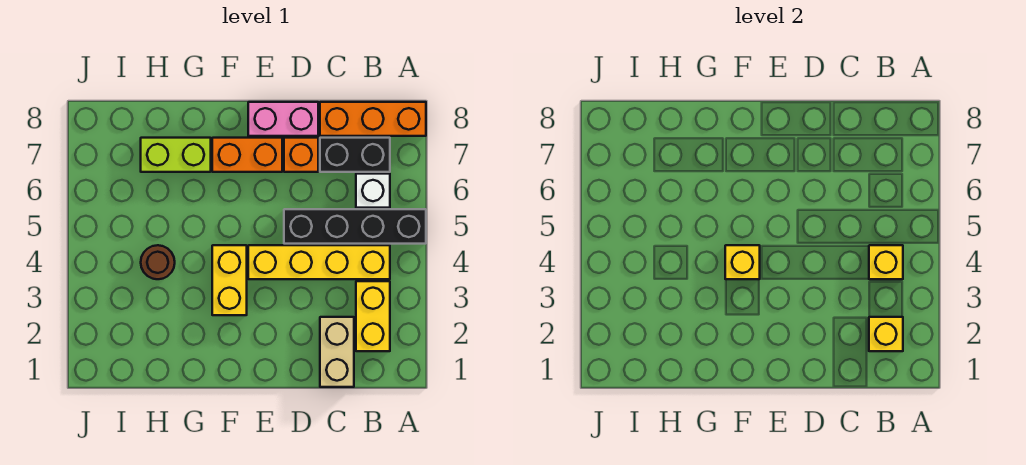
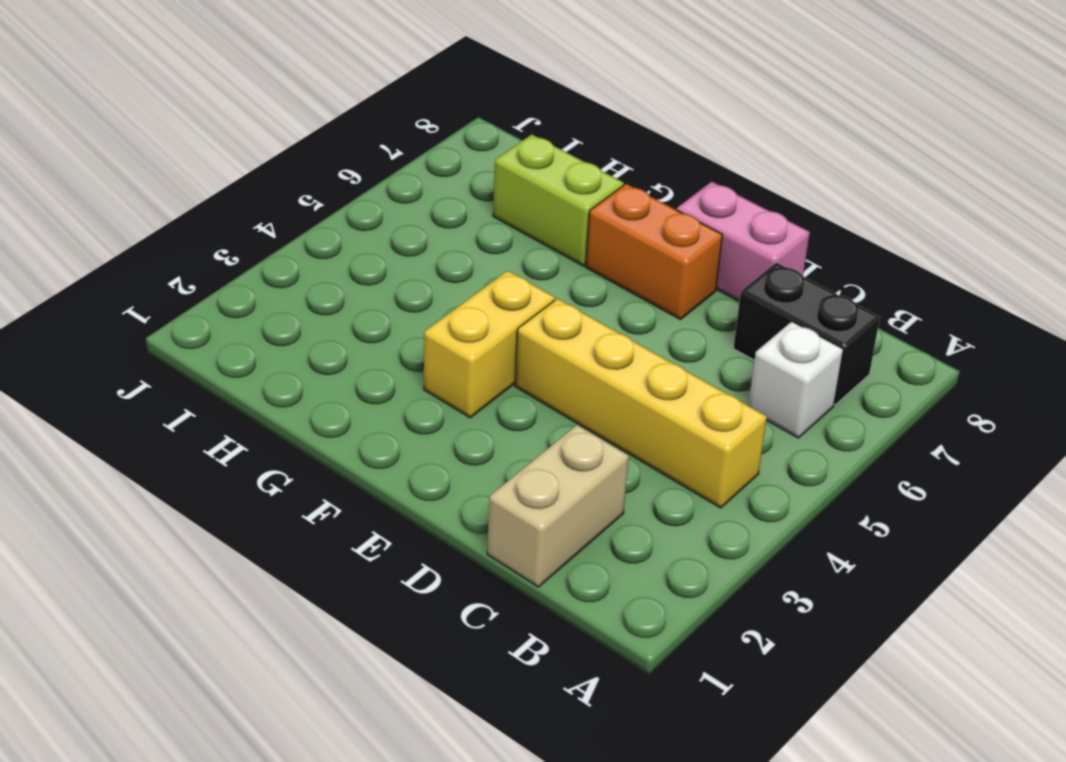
none -> black brick A5:D5 level 1
none -> orange brick A8:C8 level 1
none -> yellow brick B2:B3 level 1

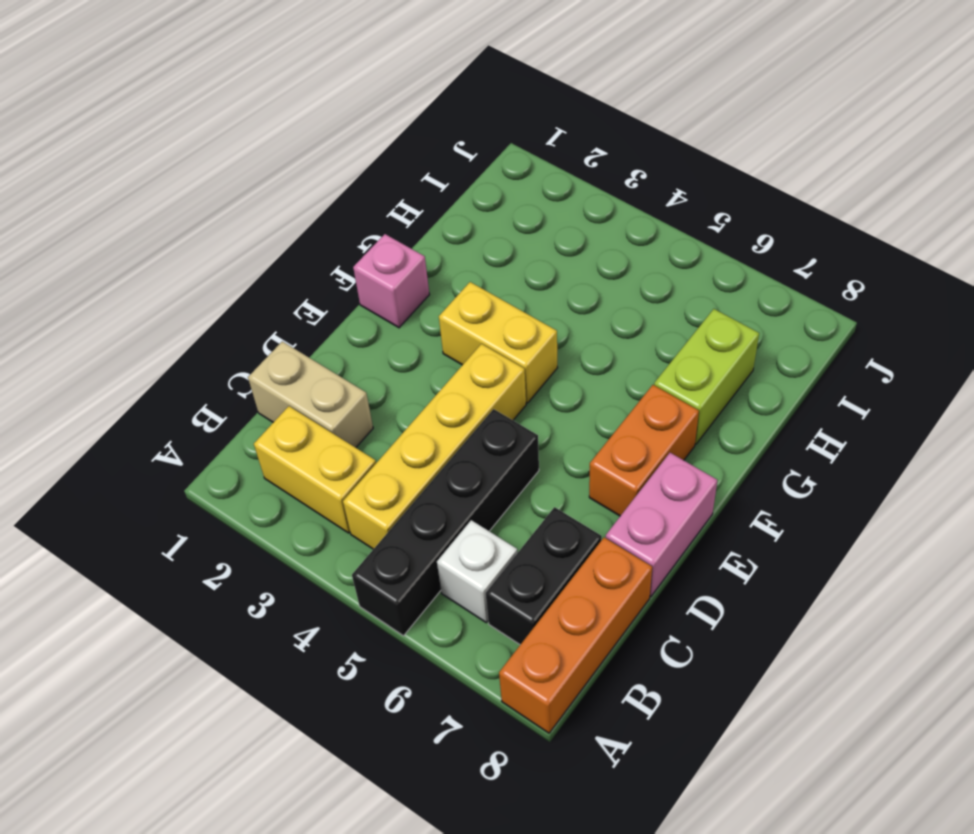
pink brick F1 level 1 -> none
none -> orange brick D7 level 1
none -> brown round brick H4 level 1
none -> yellow brick B2 level 2

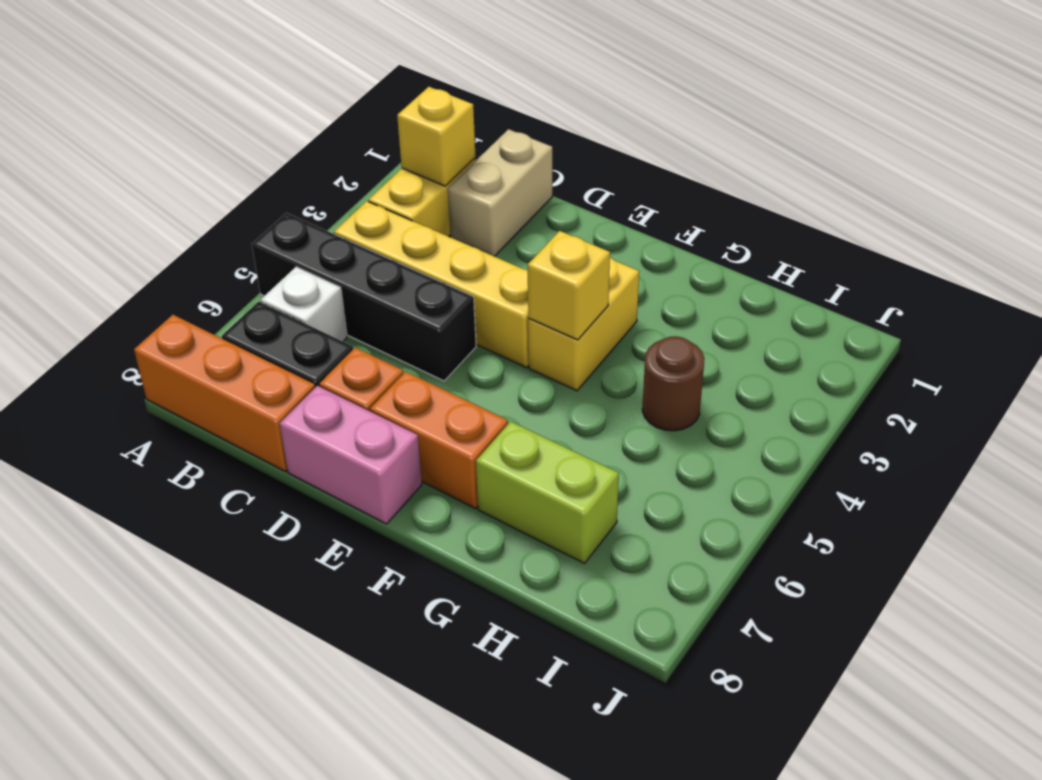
none -> yellow brick B4 level 2

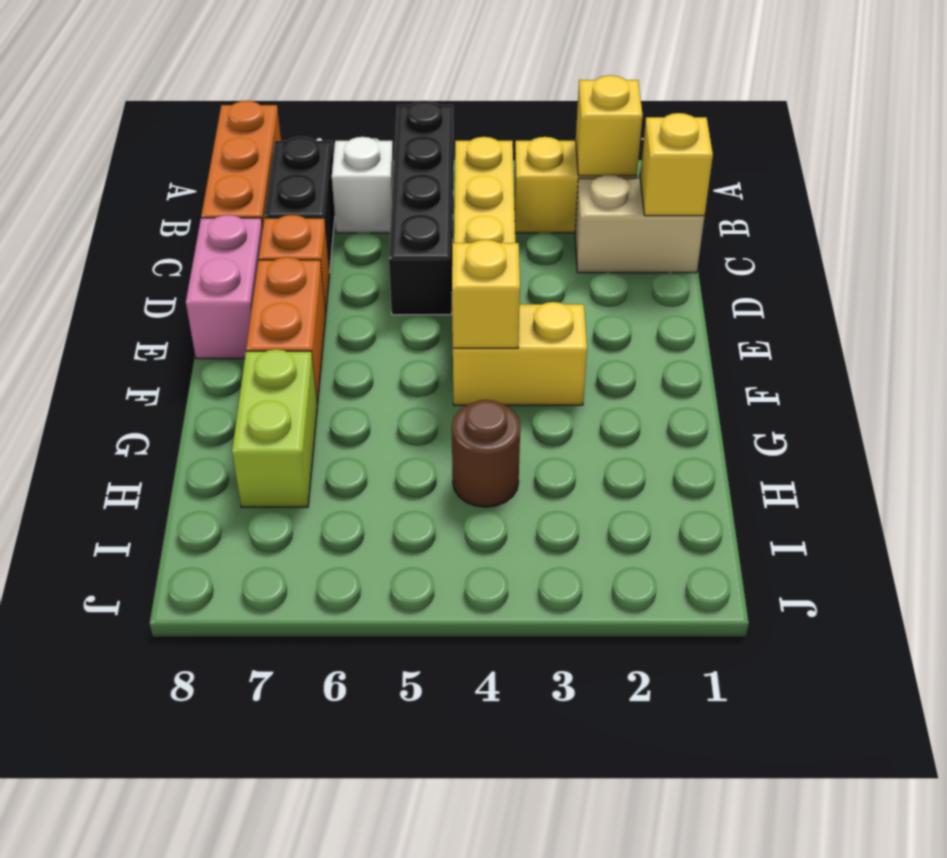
yellow brick C1 level 2 -> yellow brick B4 level 2

